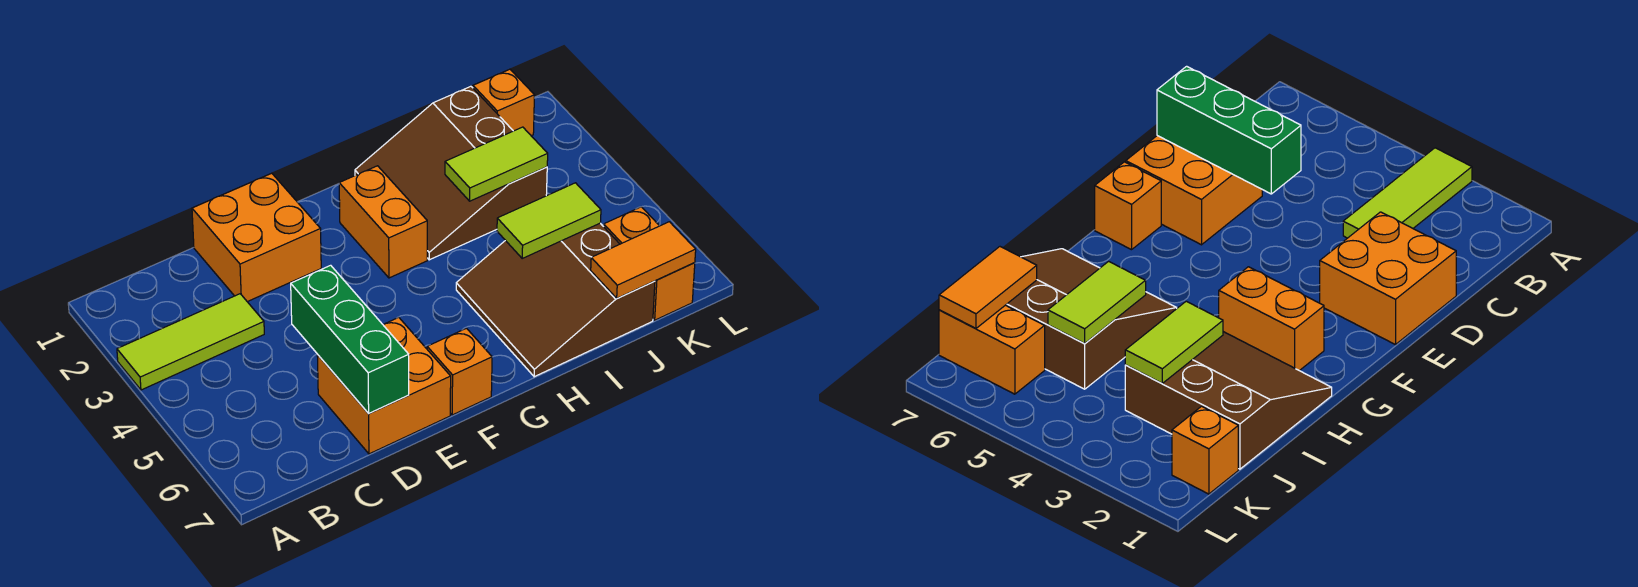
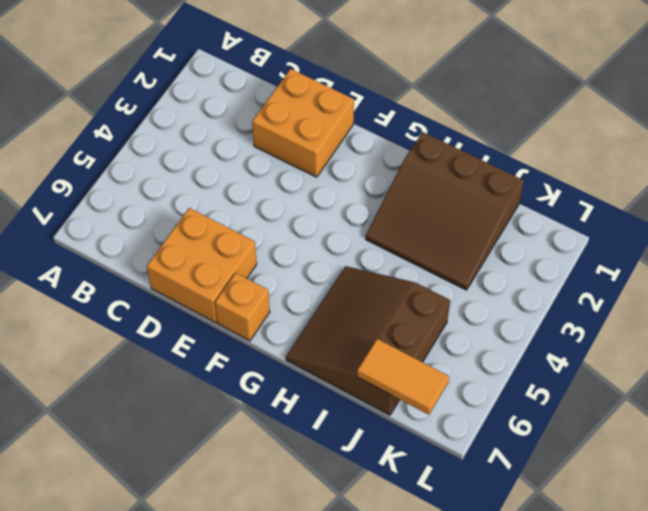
brown slope H1:J3 level 1 top 1 -> brown slope H1:J3 level 1 top J
none -> lime tile A3:C3 level 1
none -> orange brick G2:G3 level 1
none -> orange brick K1 level 1

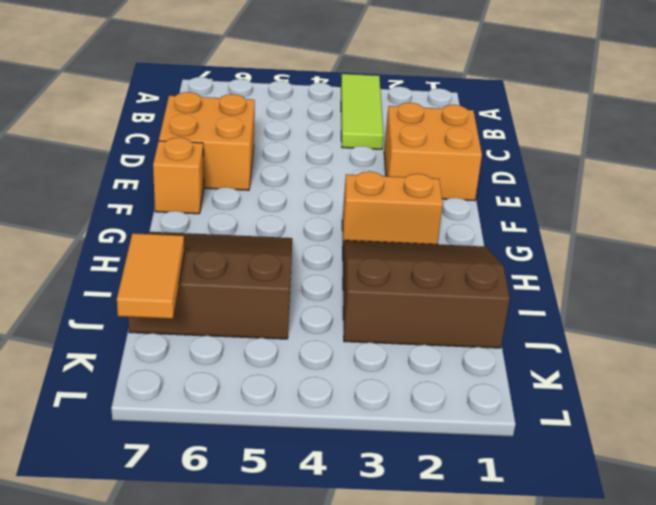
none -> orange brick K1 level 1
none -> orange brick K6:K7 level 1
none -> green brick D5:D7 level 2

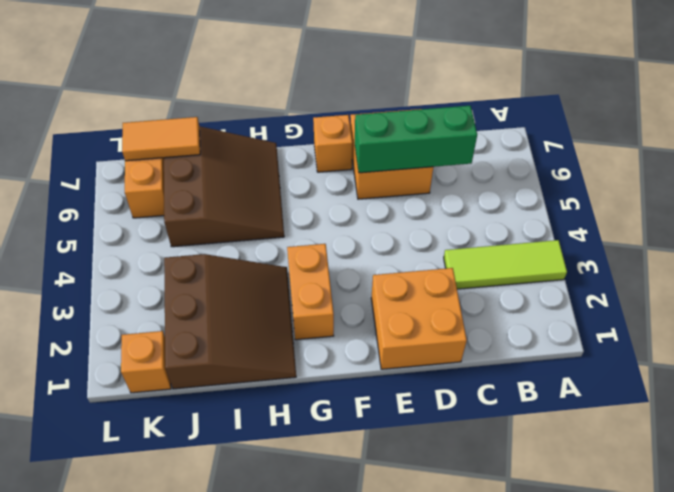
green brick C6:E6 level 2 -> green brick D5:D7 level 2
none -> lime tile I3:J3 level 2
none -> lime tile I5:J5 level 2

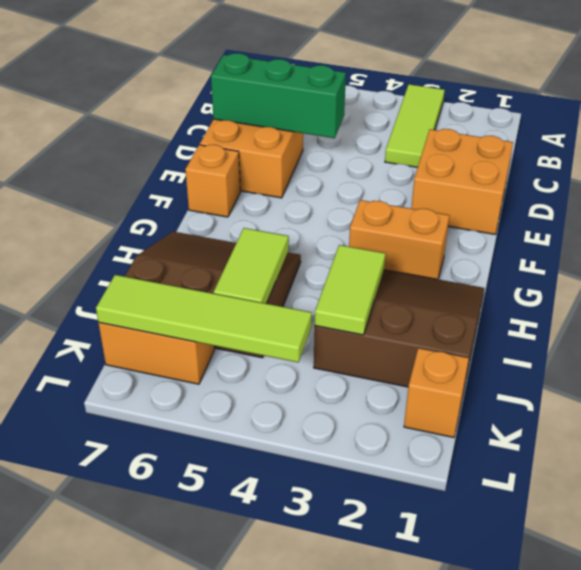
lime tile K4:K7 level 2 -> orange tile J7:K7 level 2

